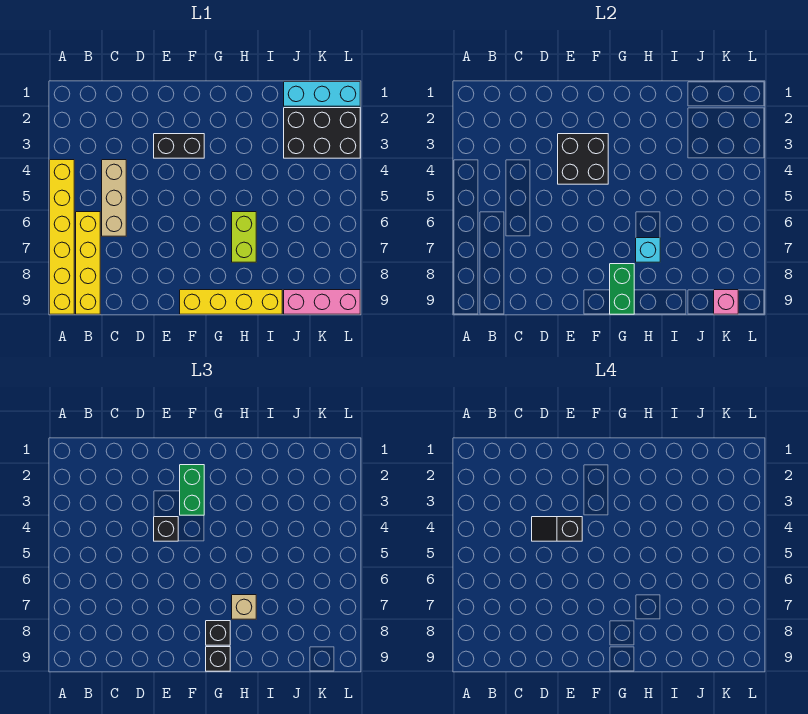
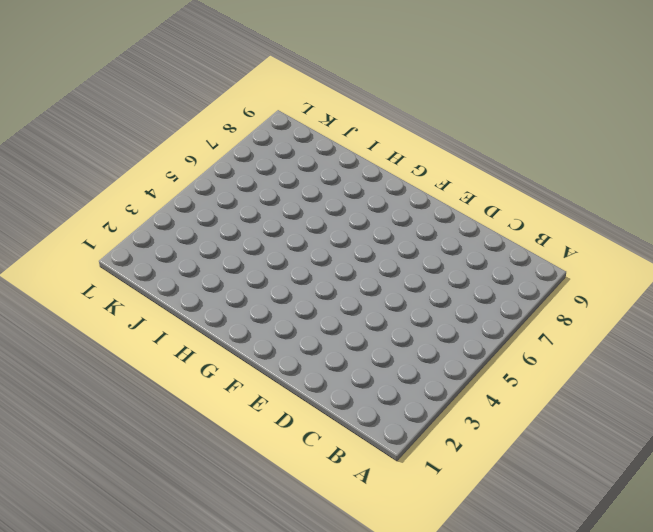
none -> yellow brick A4:A9 level 1
none -> yellow brick B6:B9 level 1
none -> tan brick C4:C6 level 1

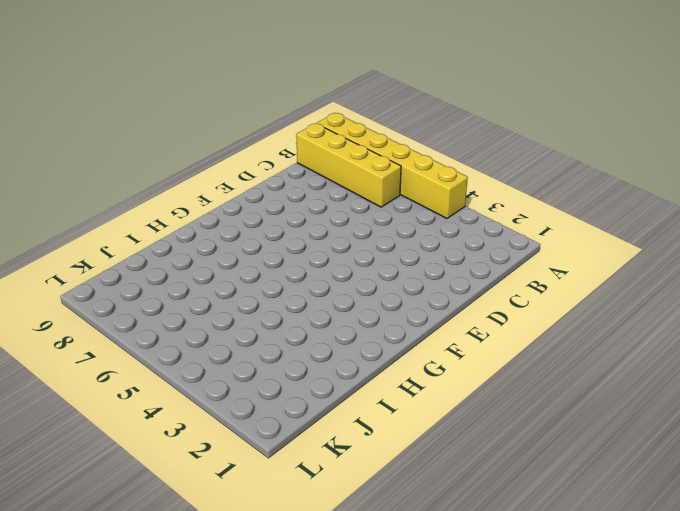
none -> tan brick C4:C6 level 1
none -> black brick E3:F3 level 1
none -> yellow brick F9:I9 level 1

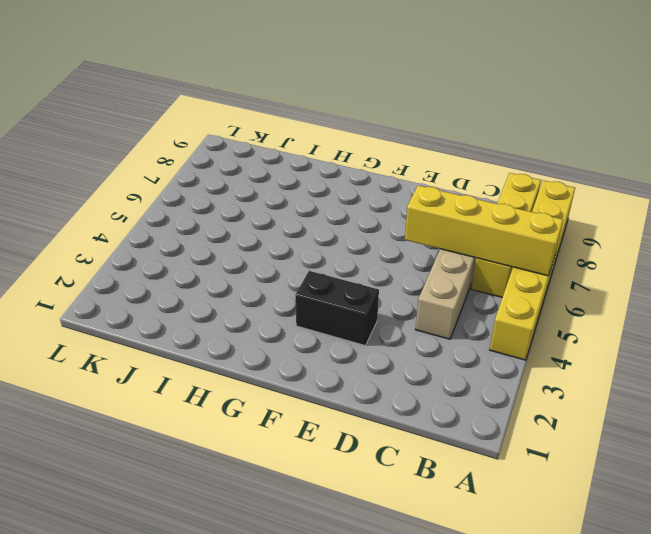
yellow brick A6:D6 level 2 -> yellow brick F9:I9 level 1
none -> lime brick H6:H7 level 1
none -> cyan brick J1:L1 level 1
none -> black brick J2:L3 level 1

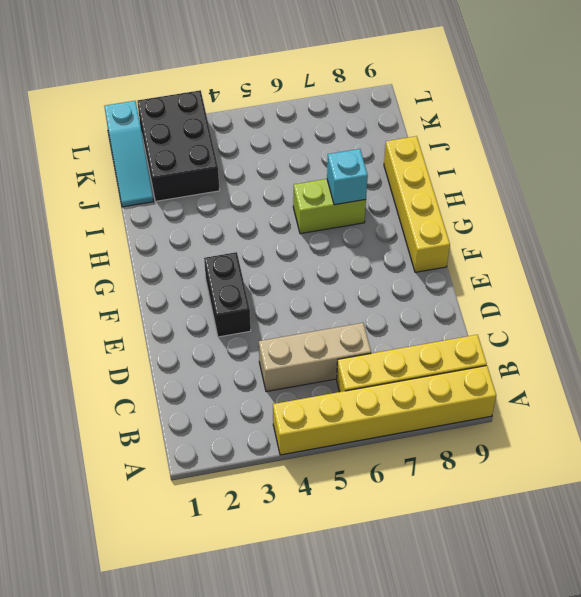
cyan slope J1:L1 level 1 top L -> cyan brick J1:L1 level 1
none -> pink brick J9:L9 level 1
none -> black brick E3:F4 level 2
none -> green brick G8:G9 level 2

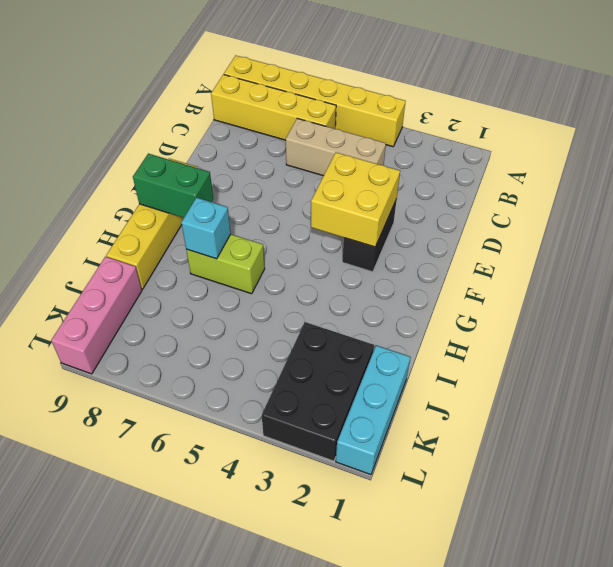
yellow brick E3:F4 level 2 -> black brick E3:F4 level 2
none -> pink brick K9 level 2
none -> black brick E4 level 3
none -> green brick F2:F3 level 3

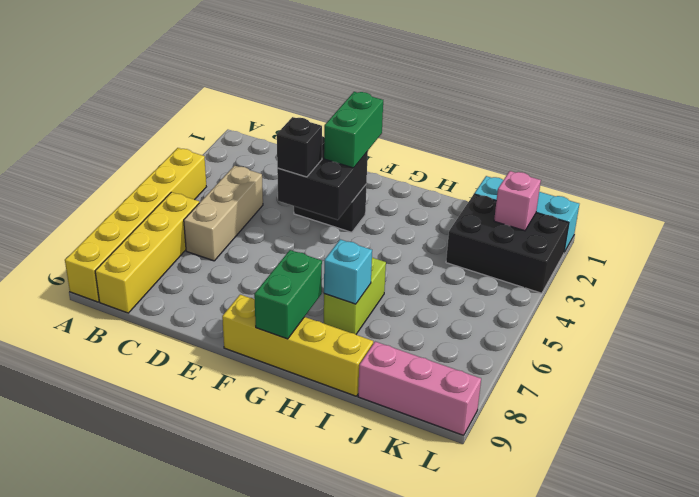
pink brick K2 level 2 -> pink brick K9 level 2
none -> black brick G8 level 3
none -> black brick G9 level 3
none -> tan brick H7 level 3

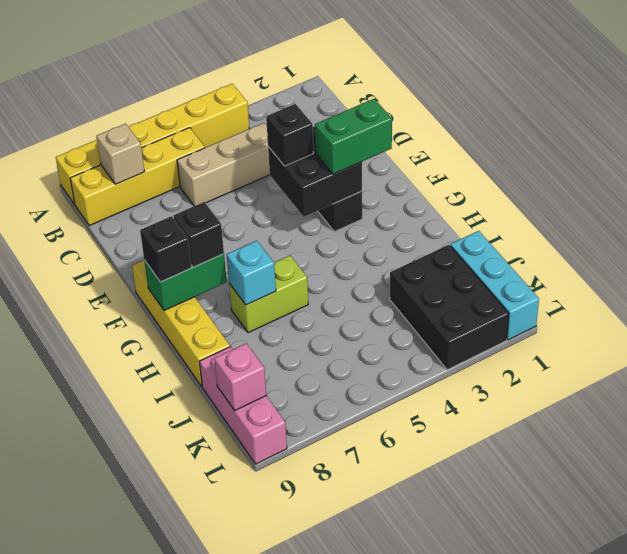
tan brick B8 level 2 -> tan brick H7 level 3
none -> black slope D4:E4 level 4 top E

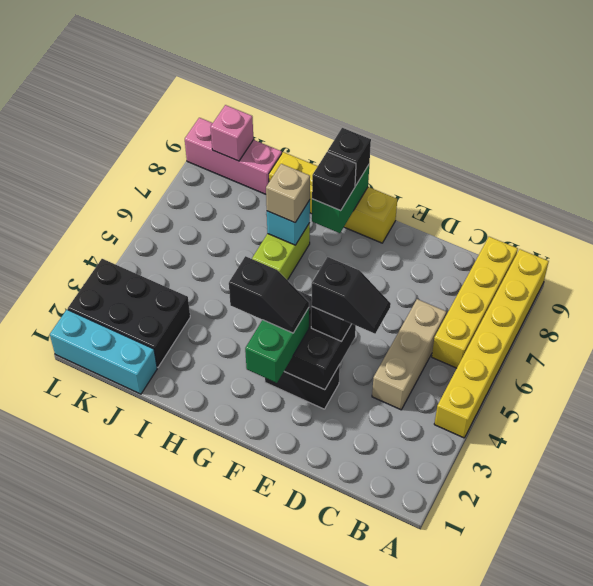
black slope F3:G3 level 4 top G -> none

